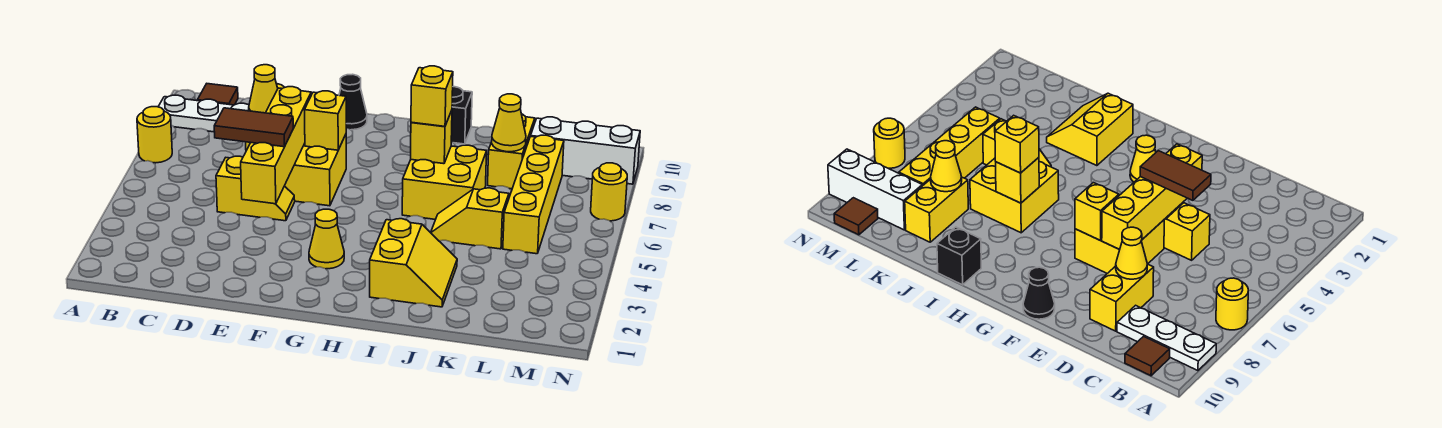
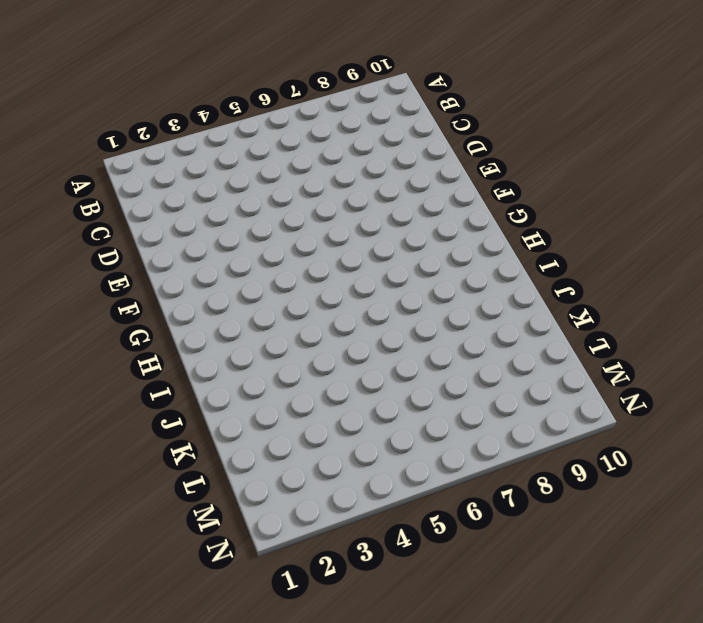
none -> yellow round brick A7 level 1
none -> white plate A9:C9 level 1
none -> brown tile B10 level 1

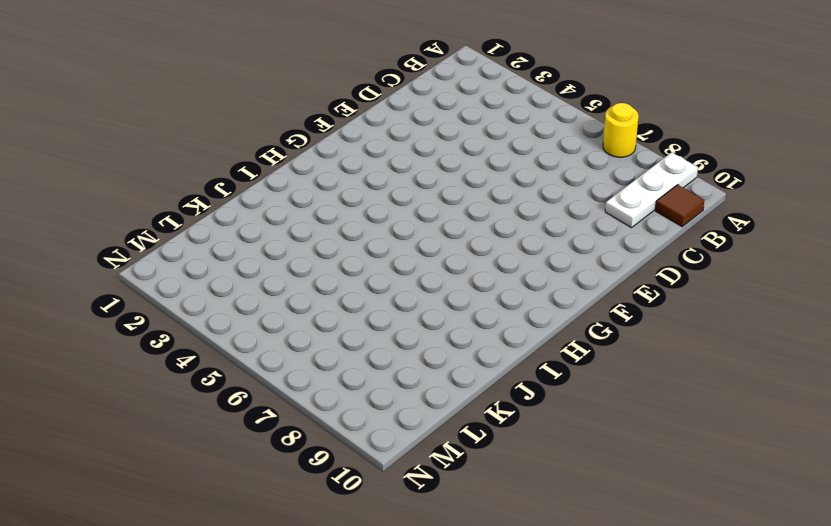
none -> yellow slope D5:E5 level 1 top D
none -> yellow brick D8:D9 level 1
none -> yellow brick E6:F7 level 1

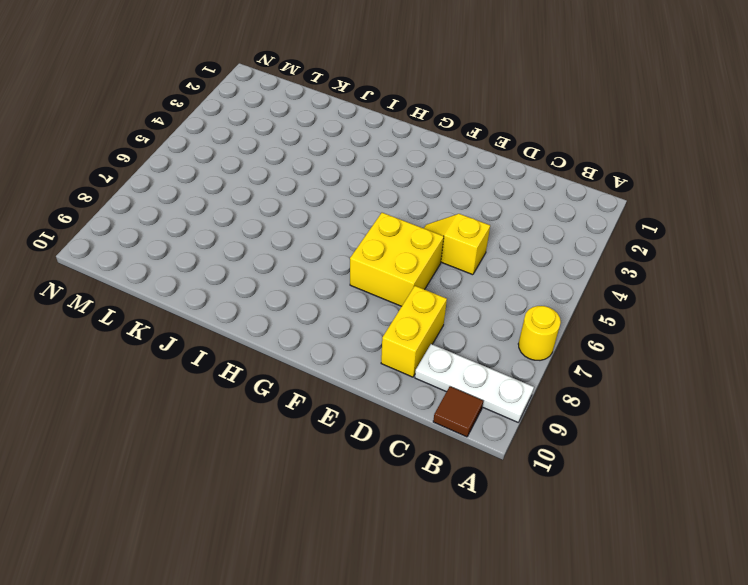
none -> black cone F10 level 1
none -> yellow cone G3 level 1
none -> yellow slope I2:J3 level 1 top I

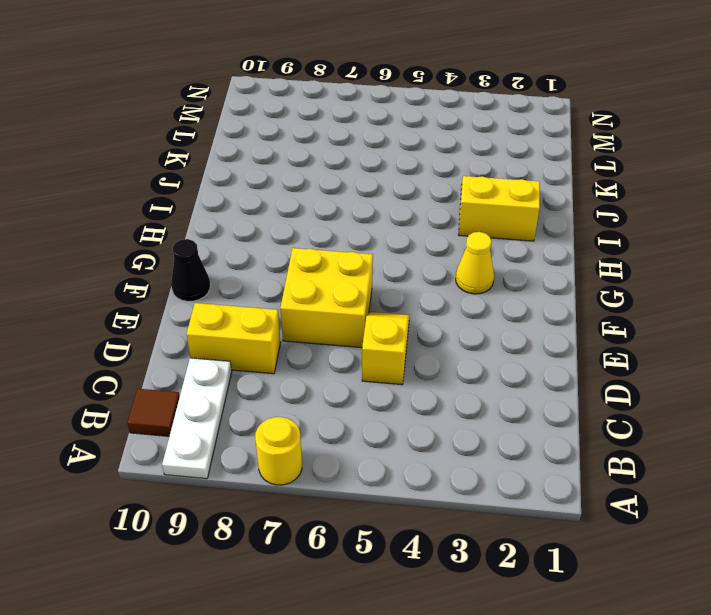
none -> yellow brick I6:J7 level 1
none -> black brick I10 level 1
none -> yellow slope J5:K5 level 1 top K

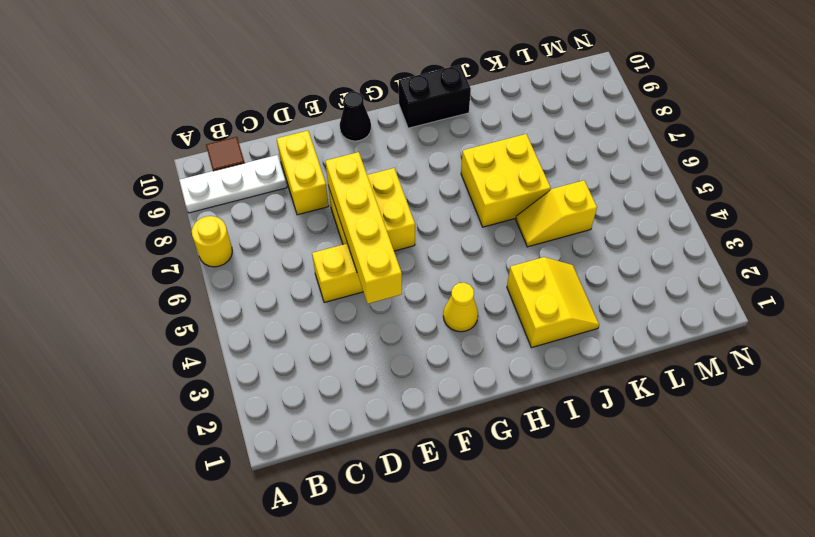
black brick H10:I10 level 1 -> black brick I10 level 1
none -> yellow brick K8:K9 level 1
none -> yellow brick L5:L8 level 1
none -> white brick L9:N9 level 1

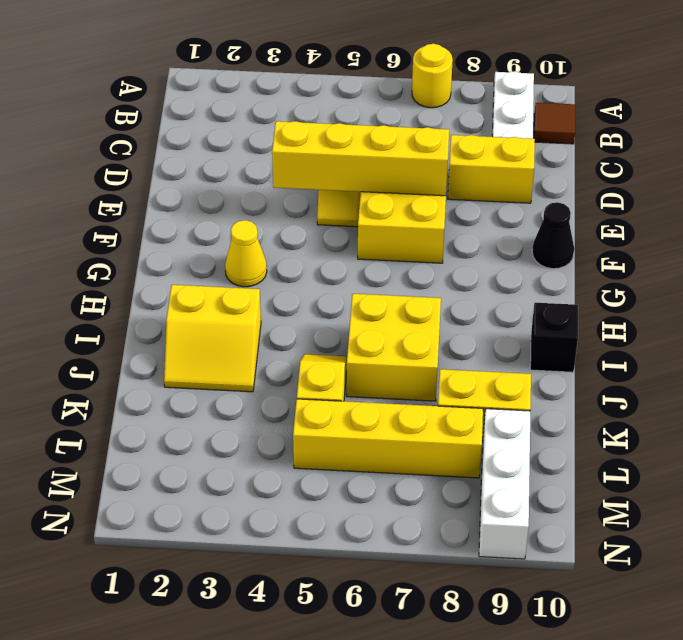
none -> brown tile M10 level 1
none -> yellow round brick N7 level 1
none -> yellow cone D8 level 2

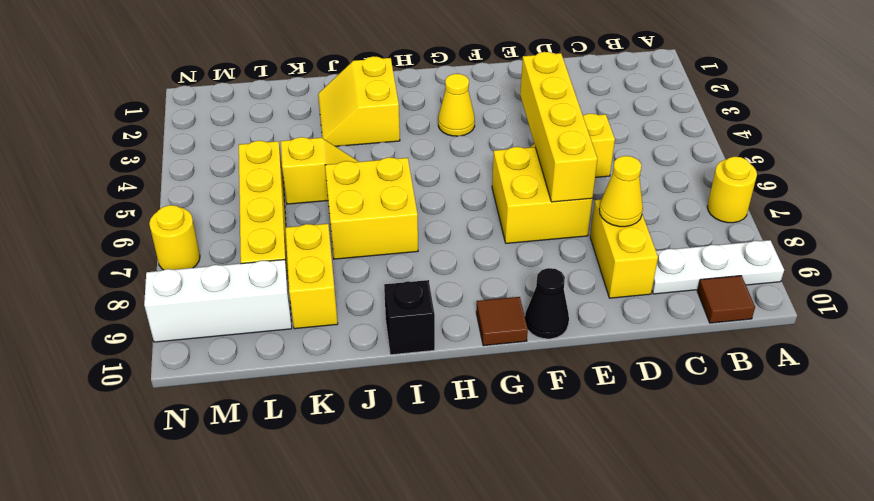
brown tile G10 level 1 -> brown tile M10 level 1
none -> yellow brick F7 level 2
none -> yellow brick I7 level 2
none -> yellow cone K8 level 2

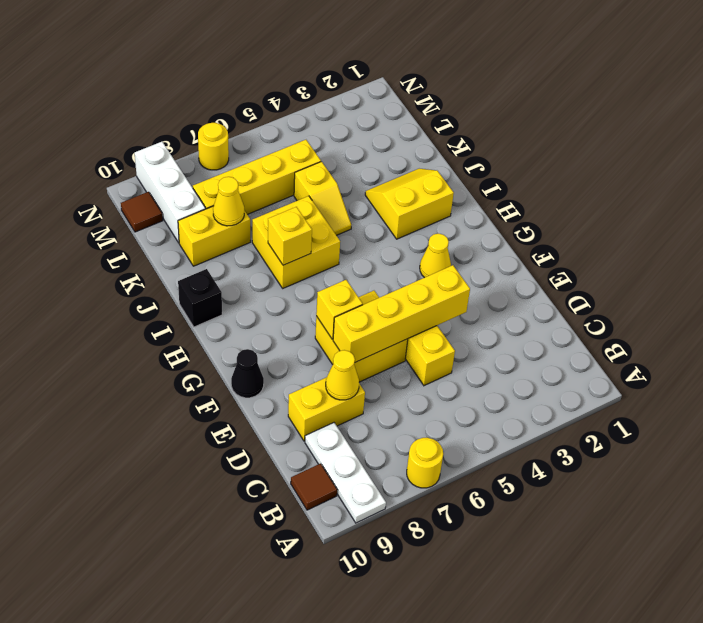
none -> brown tile D5:E5 level 3
none -> yellow brick I7 level 3

